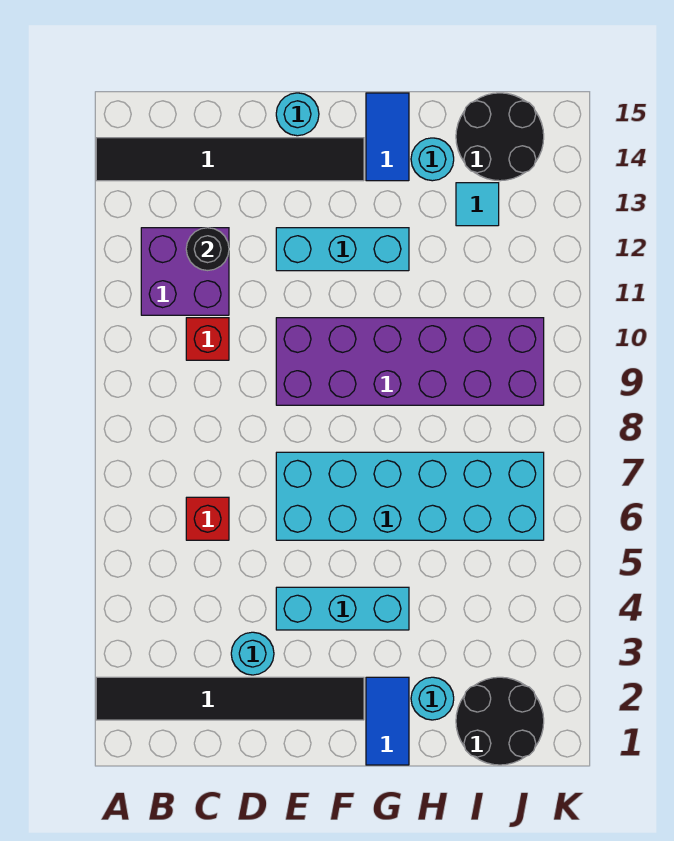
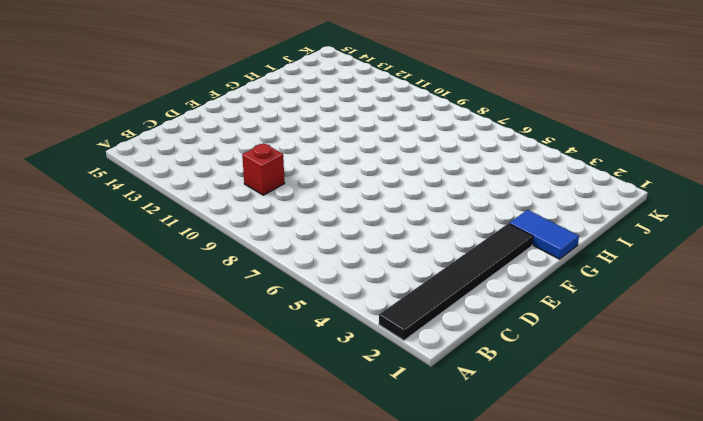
none -> black tile A14:F14 level 1
none -> purple brick B11:C12 level 1
none -> red brick C6 level 1

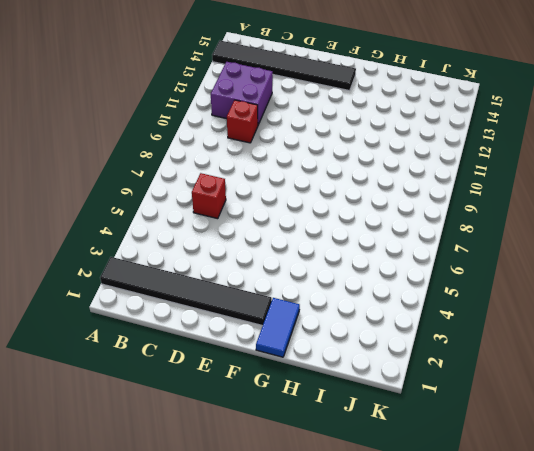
none -> cyan round brick D3 level 1
none -> cyan brick E4:G4 level 1
none -> cyan brick E6:J7 level 1

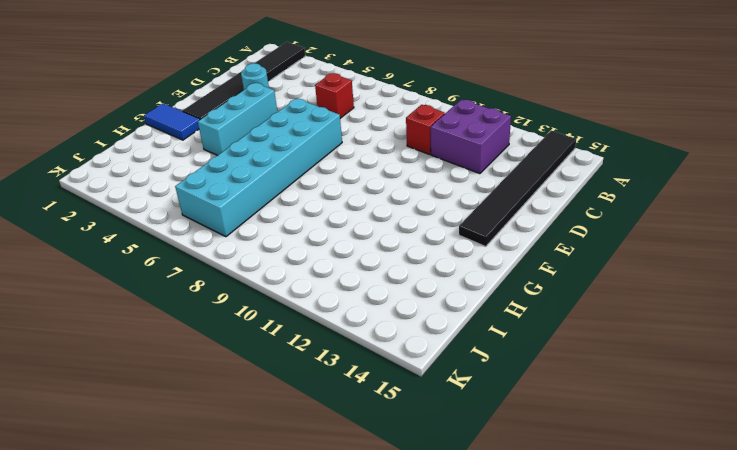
none -> purple brick E9:J10 level 1
none -> cyan brick E12:G12 level 1
none -> cyan round brick E15 level 1

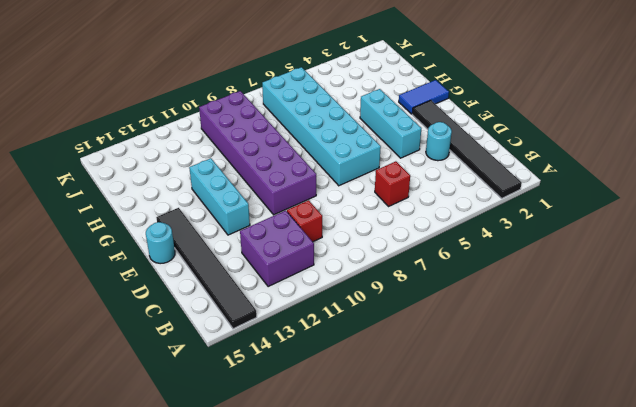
none -> blue tile G14:G15 level 1
none -> cyan round brick H2 level 1
none -> cyan round brick H14 level 1

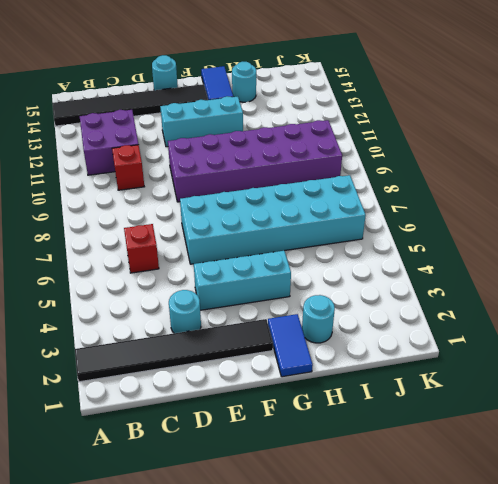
none -> black round brick I1:J2 level 1
none -> cyan tile I13 level 1
none -> black round brick I14:J15 level 1

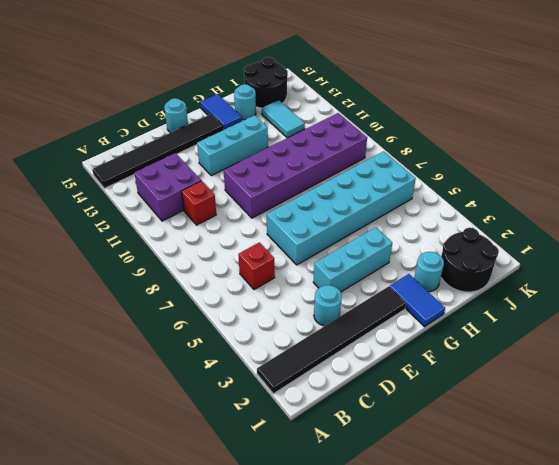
cyan tile I12:I13 level 1 -> cyan tile I13 level 1
none -> black round brick C12 level 2

